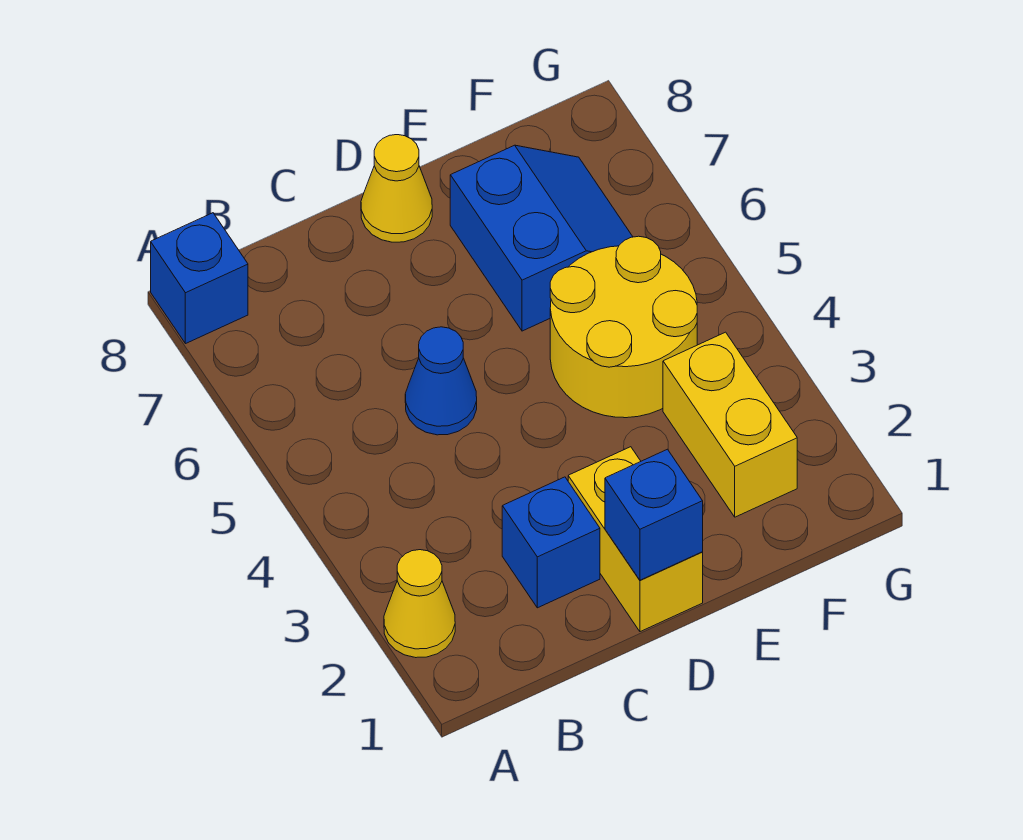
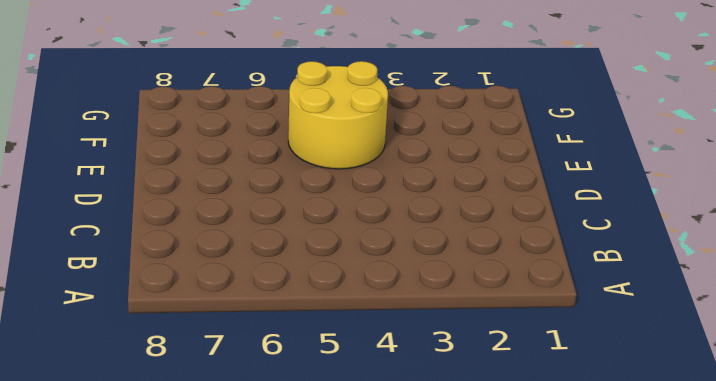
none -> yellow cone A2 level 1
none -> blue brick A8 level 1

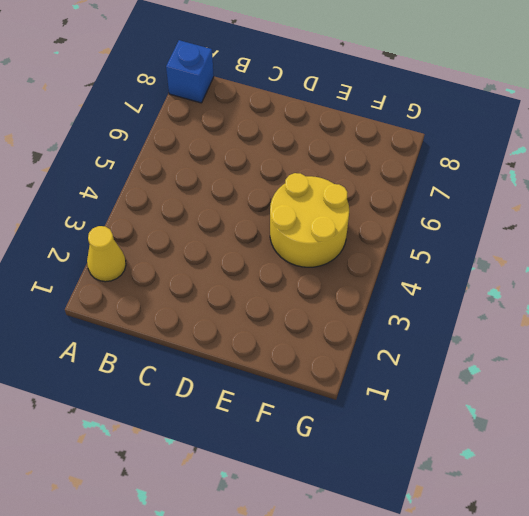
none -> blue brick C2 level 1
none -> blue cone C5 level 1

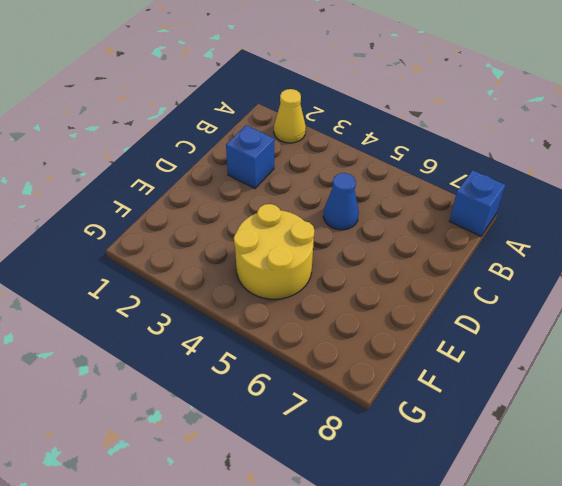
none -> yellow brick D1:D2 level 1
none -> yellow cone D8 level 1

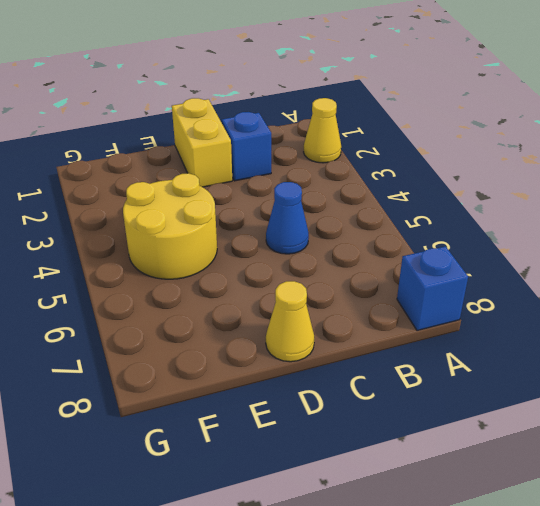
none -> blue slope E6:F7 level 1 top E
none -> yellow brick F2:F3 level 1

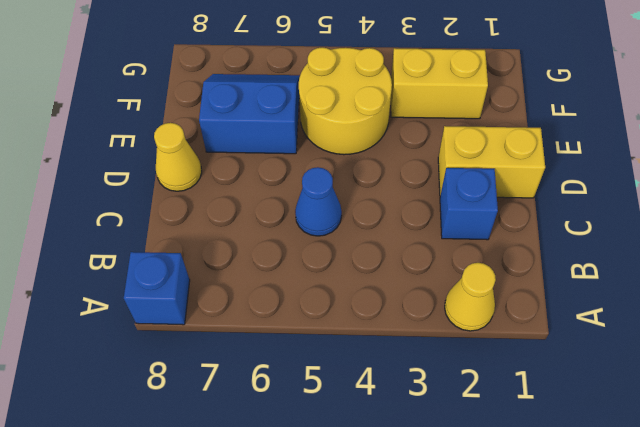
none -> blue brick D1 level 2

